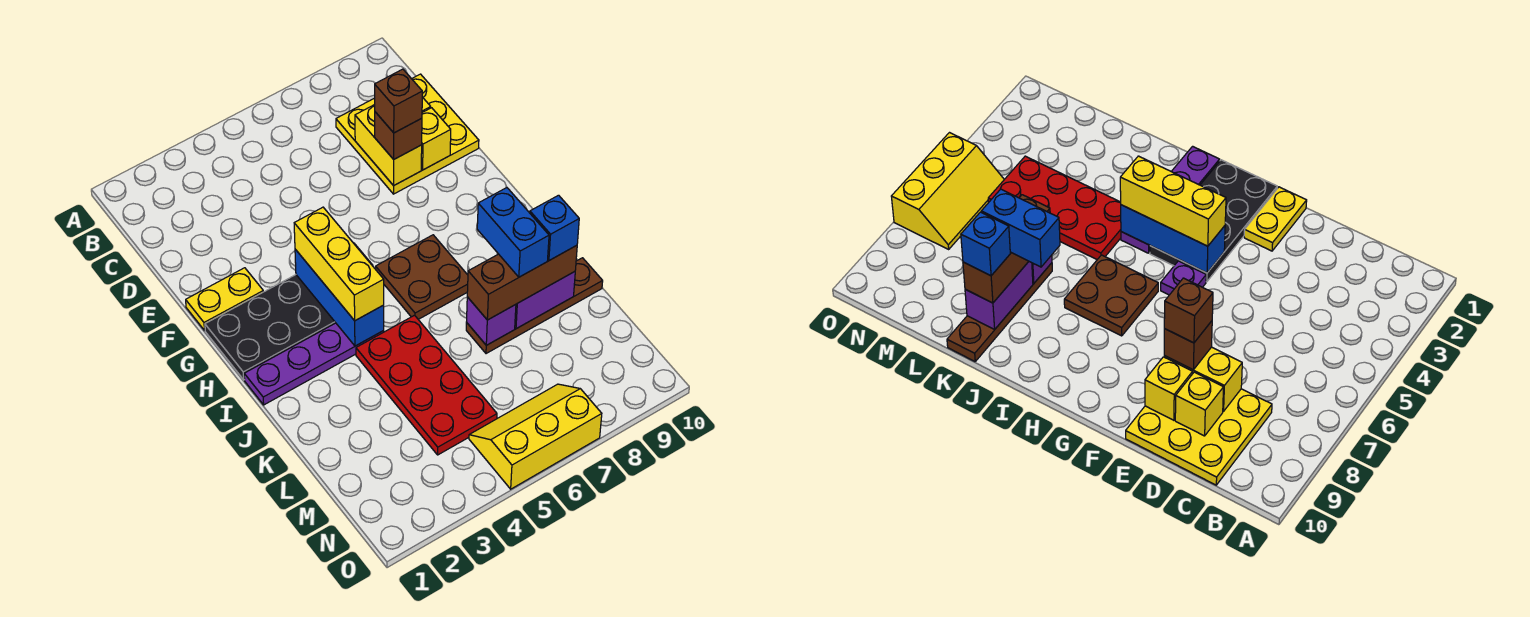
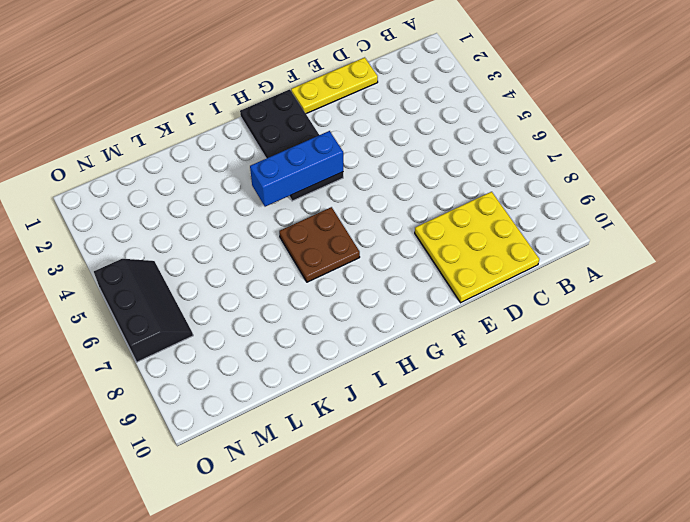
yellow plate D1:F1 level 1 -> yellow plate F1:F2 level 1
black slope N5:O7 level 1 top O -> yellow slope N5:O7 level 1 top O
none -> purple plate G5 level 1
none -> purple plate I1:I4 level 1
none -> red plate J4:M5 level 1

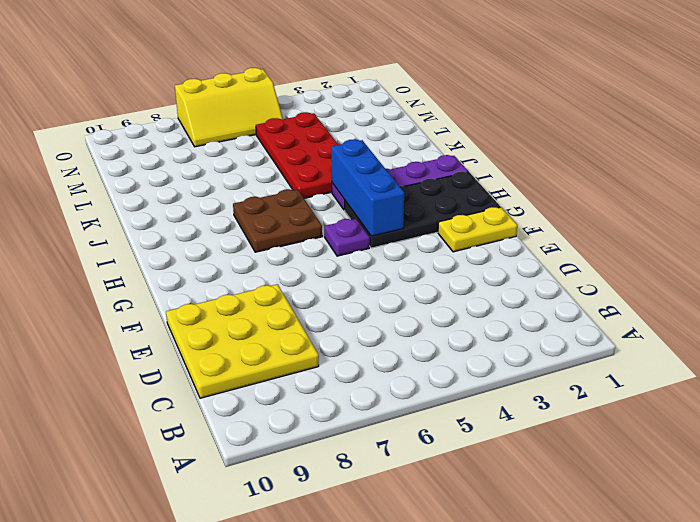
none -> brown plate K7:K10 level 1
none -> yellow brick D8:E8 level 2
none -> yellow brick D9 level 2

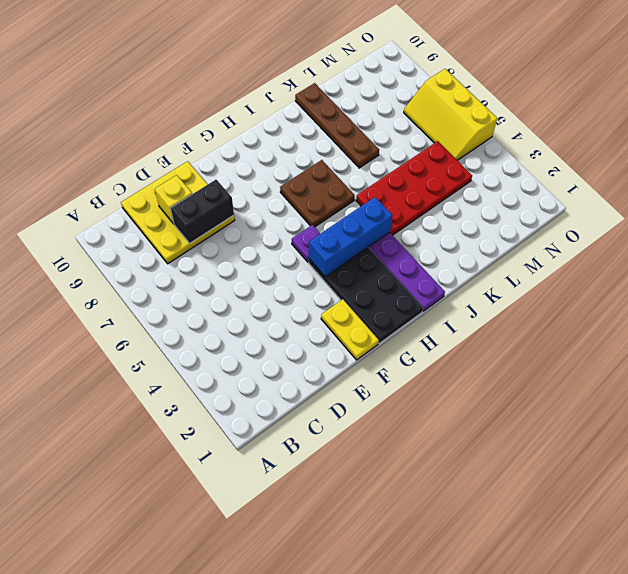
black brick D8:E8 level 2 -> yellow brick D8:E8 level 2
none -> yellow brick E9 level 2
none -> purple brick K7 level 2
none -> purple brick K8:K9 level 2

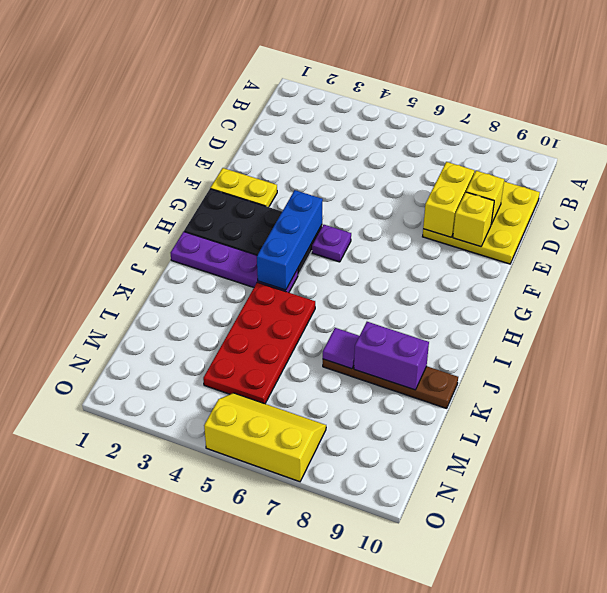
purple tile K7 level 2 -> purple brick K7 level 2
none -> brown plate H6:I7 level 1
none -> brown brick E8 level 3
none -> yellow brick G4:I4 level 3

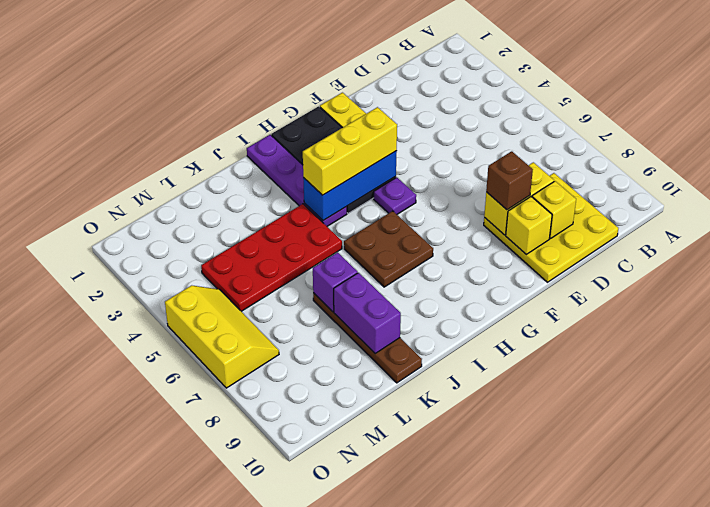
none -> brown brick K7:K9 level 3
none -> brown brick E8 level 4
none -> blue brick J8:K8 level 4

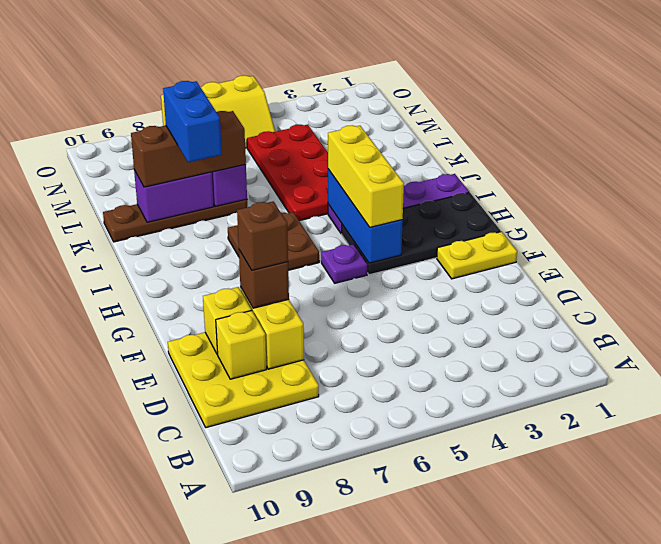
none -> blue brick K9 level 4

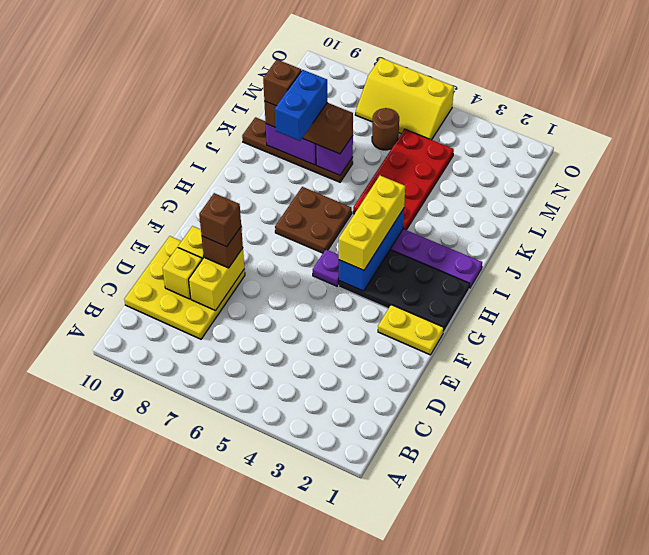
brown brick K9 level 4 -> blue brick K9 level 4
brown round brick M6 level 1 -> none

